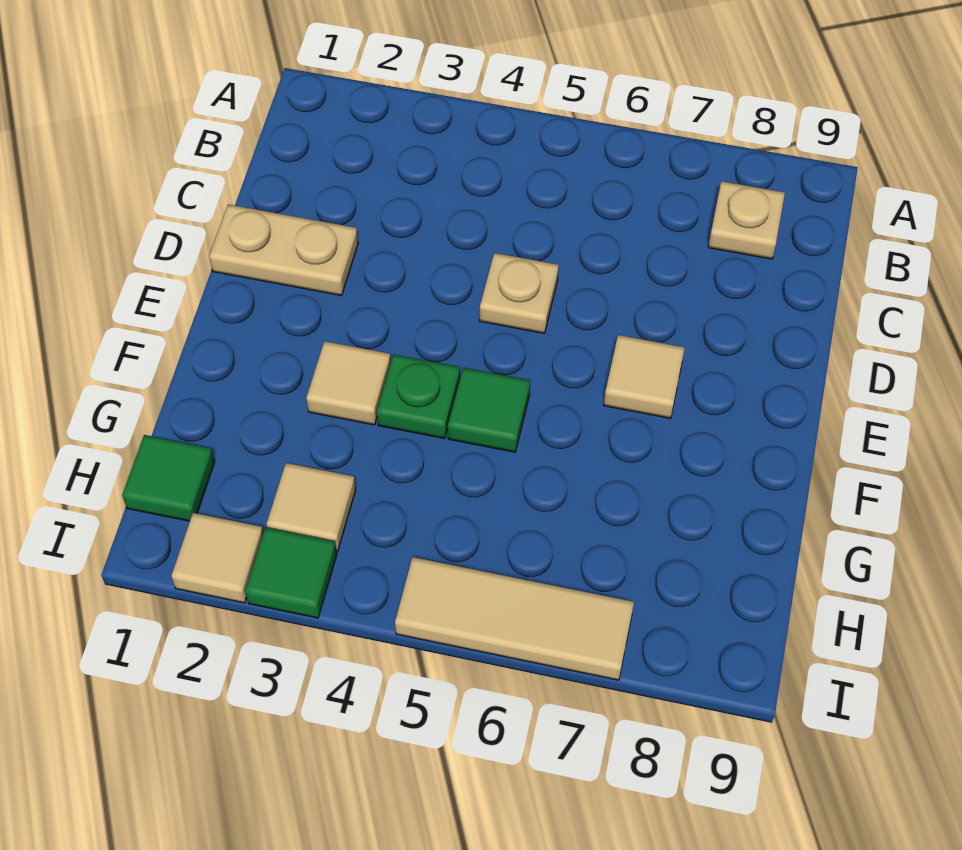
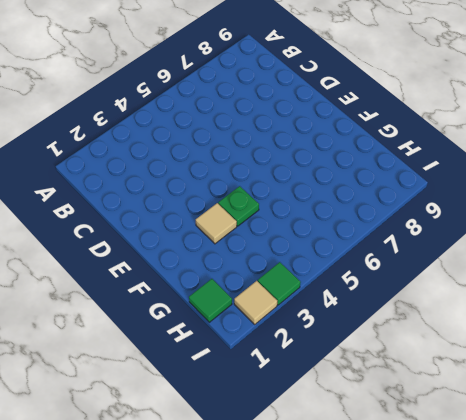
none -> tan plate B8 level 1
none -> tan plate D1:D2 level 1
none -> tan plate D5 level 1

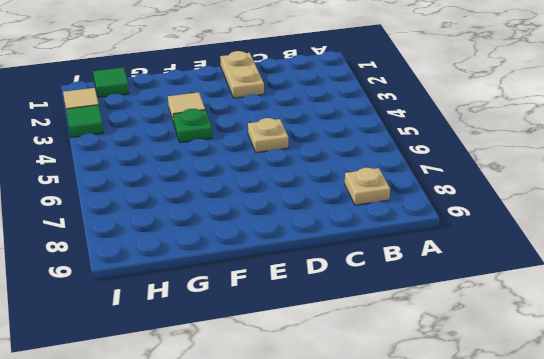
none -> tan tile E7 level 1
none -> green tile F5 level 1
none -> tan tile H3 level 1

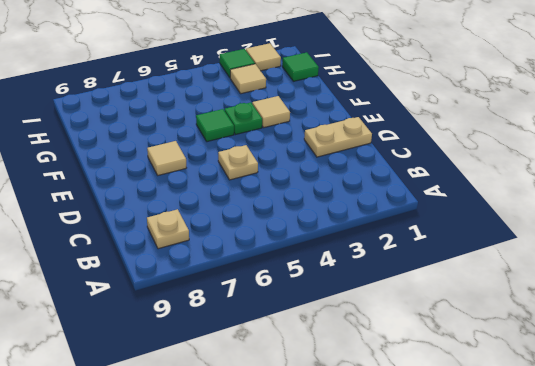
none -> tan tile I5:I7 level 1

